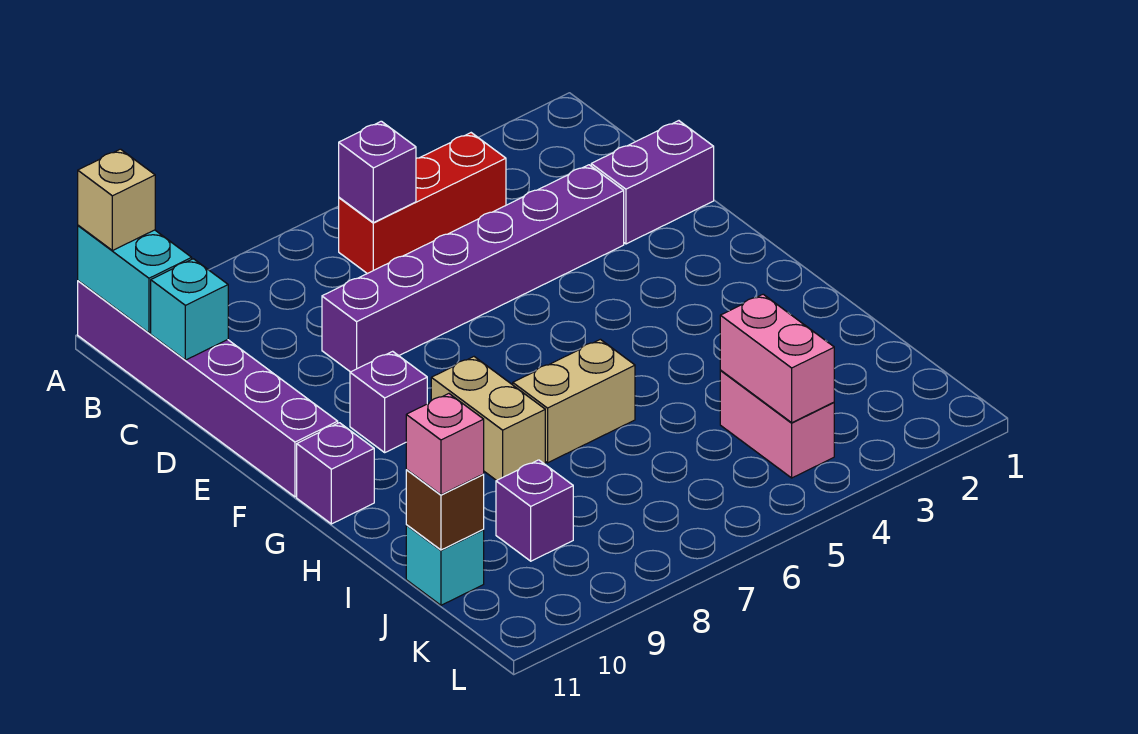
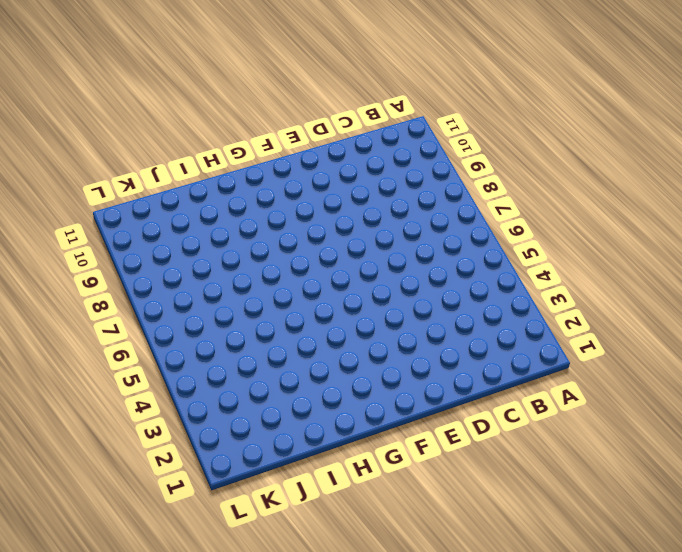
none -> purple brick A11:F11 level 1
none -> red brick B4:B6 level 1
none -> purple brick D1:D2 level 1

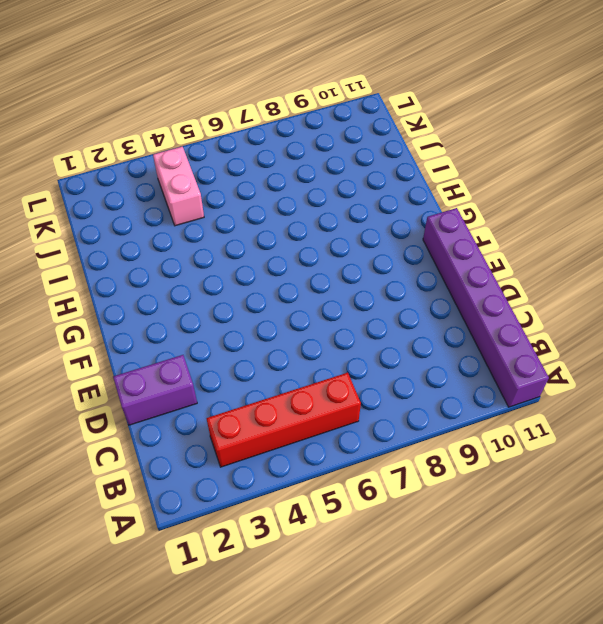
red brick B3:B6 level 1 -> red brick B4:B6 level 1
none -> purple brick D3:D8 level 1
none -> purple brick F9 level 1
none -> tan brick G8:H8 level 1

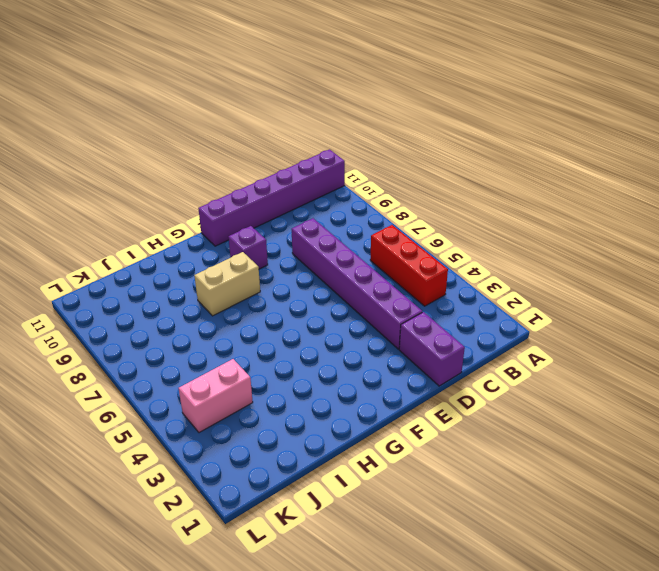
none -> purple brick G11 level 1
none -> tan brick H6:H7 level 1
none -> purple brick J9 level 1

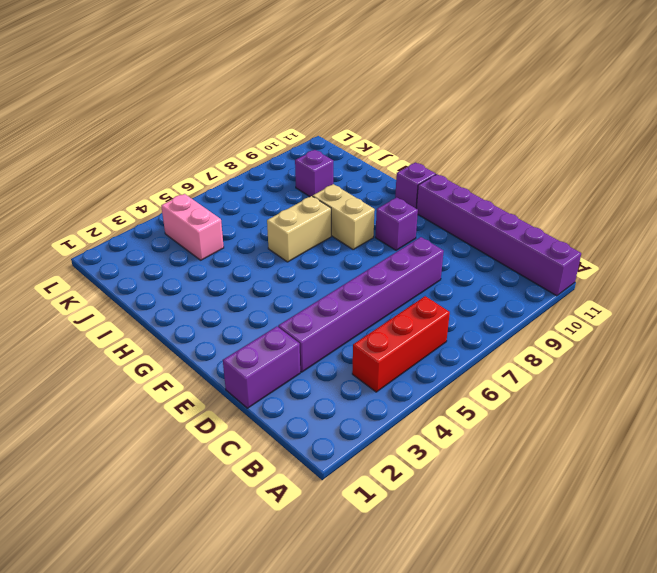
none -> cyan brick J11 level 1
none -> cyan brick A11:B11 level 2
none -> purple brick B6 level 2

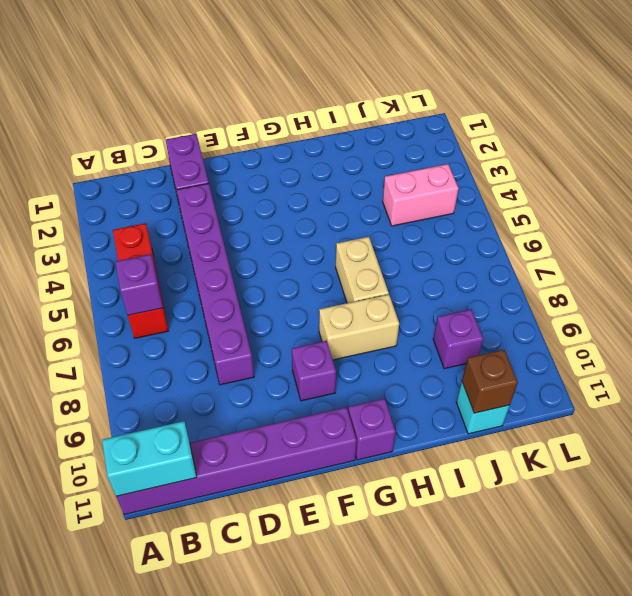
none -> cyan brick C11 level 2
none -> pink brick J4:K4 level 2
none -> tan brick A11 level 3

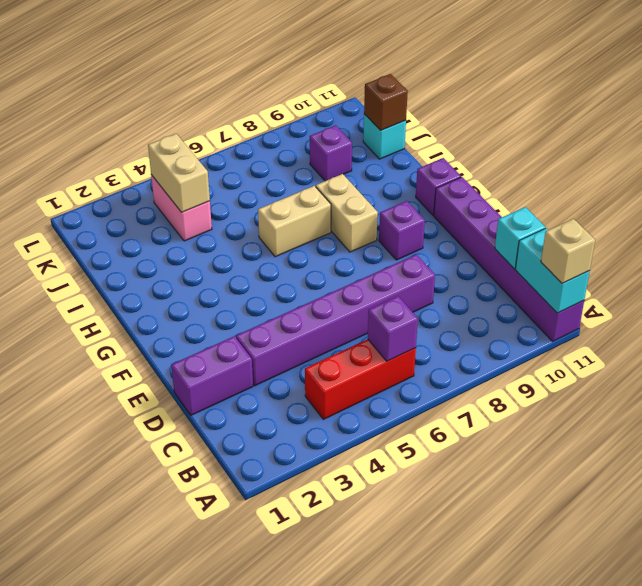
tan brick J4:K4 level 2 -> pink brick J4:K4 level 2
none -> pink brick J11 level 3

